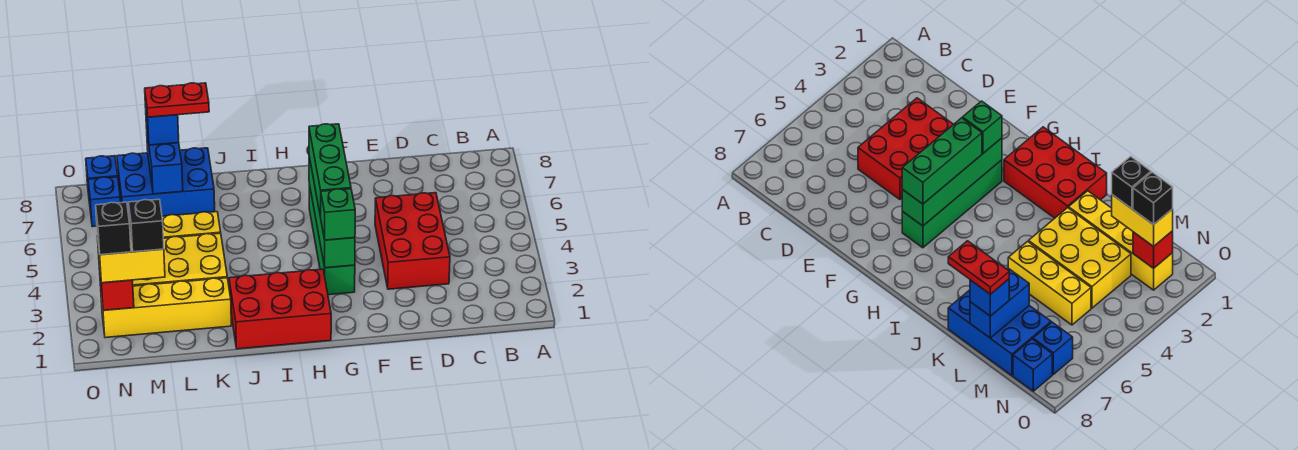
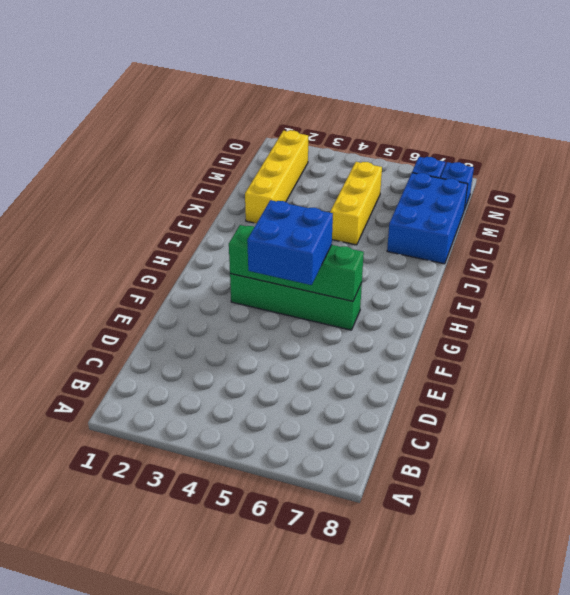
blue brick F4:G5 level 3 -> green brick G4:G6 level 3
none -> red brick D3:E5 level 1
none -> red brick H1:J2 level 1
none -> yellow brick K3:M4 level 1

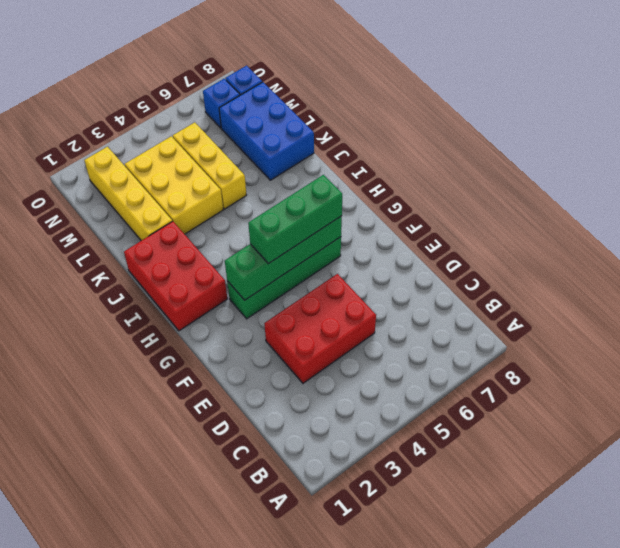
none -> blue brick L7:L8 level 2
none -> red brick N2 level 2
none -> green brick G3 level 3

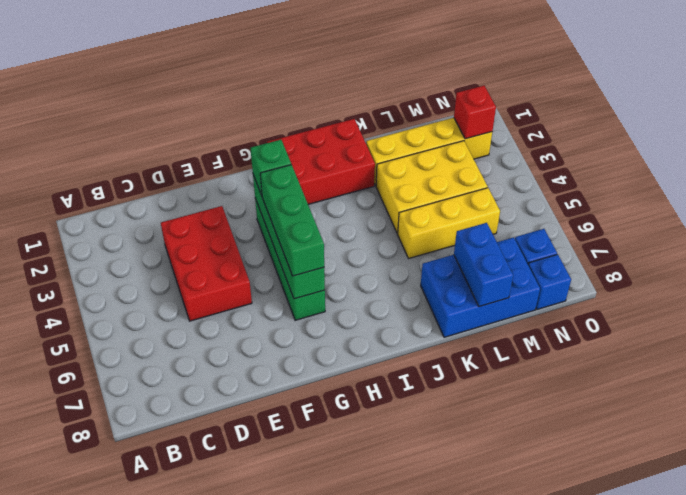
none -> blue brick L8 level 3
none -> yellow brick M2:N2 level 3
none -> red plate K8:L8 level 4

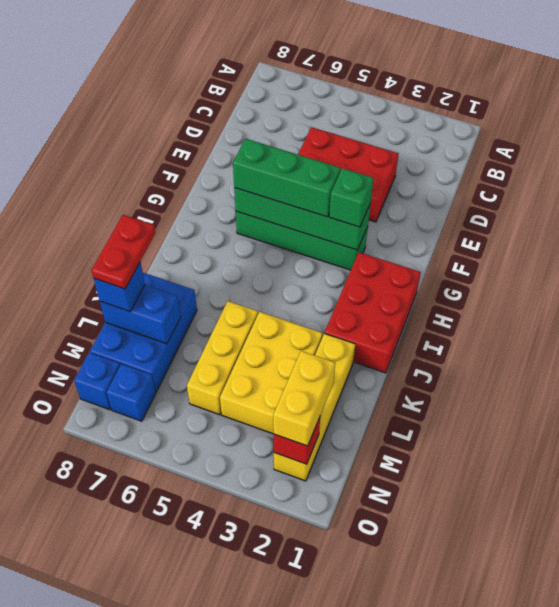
none -> black brick M2 level 4
none -> black brick N2 level 4

